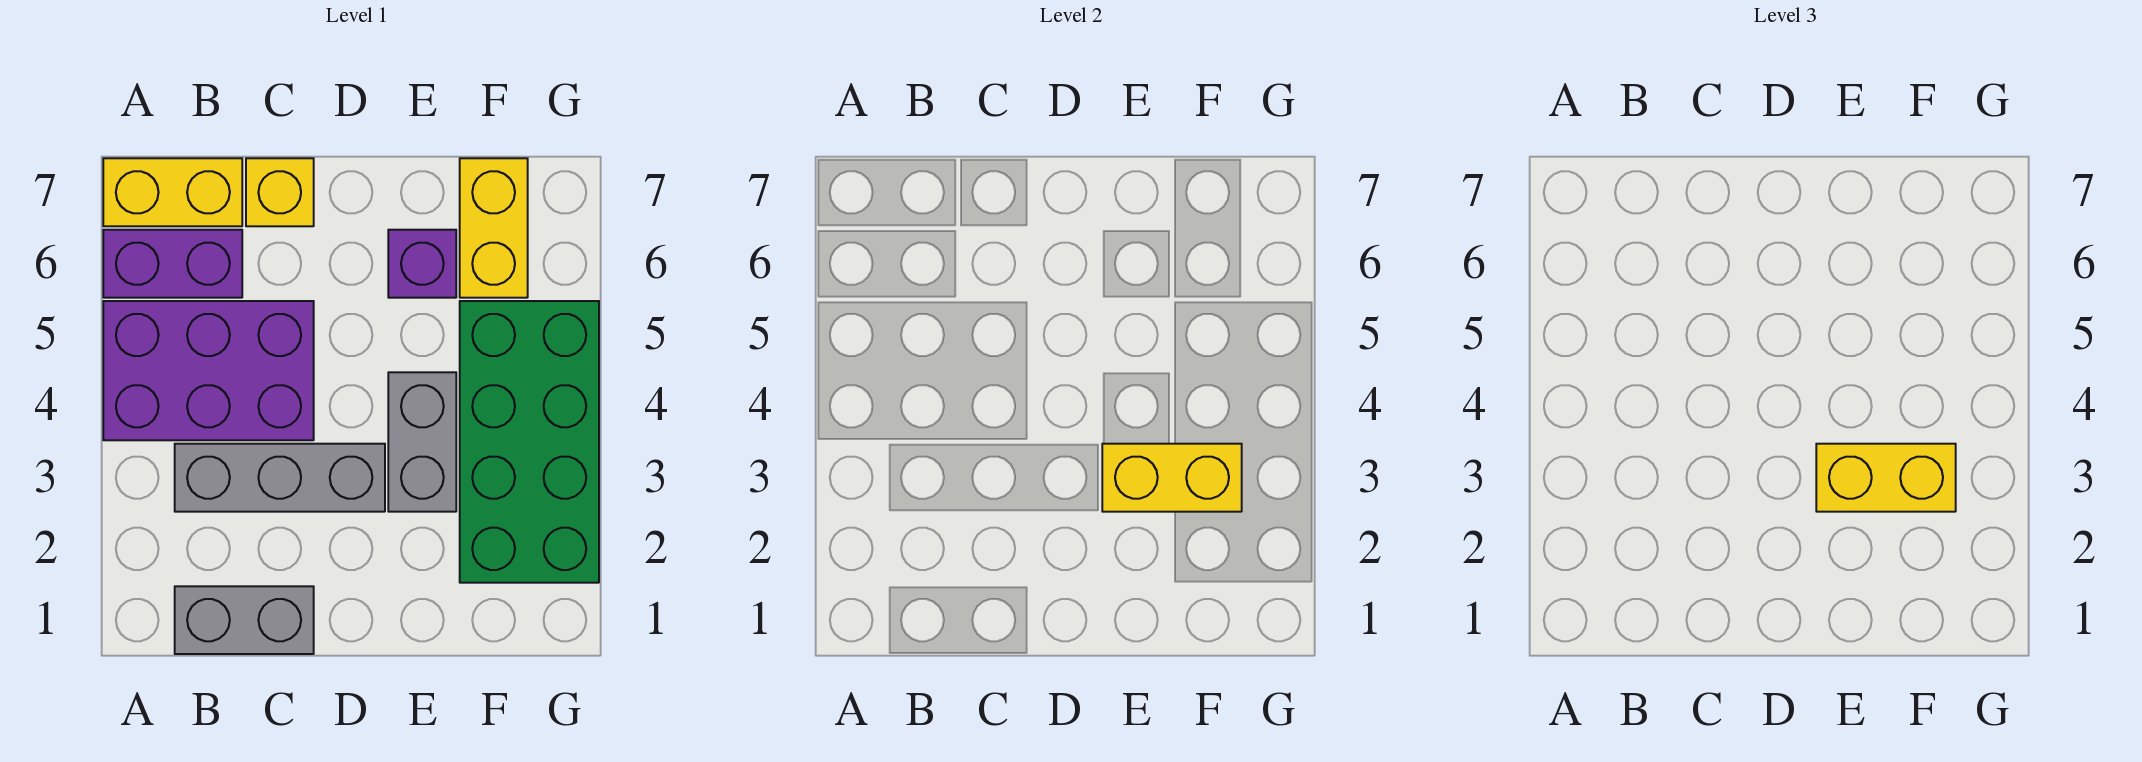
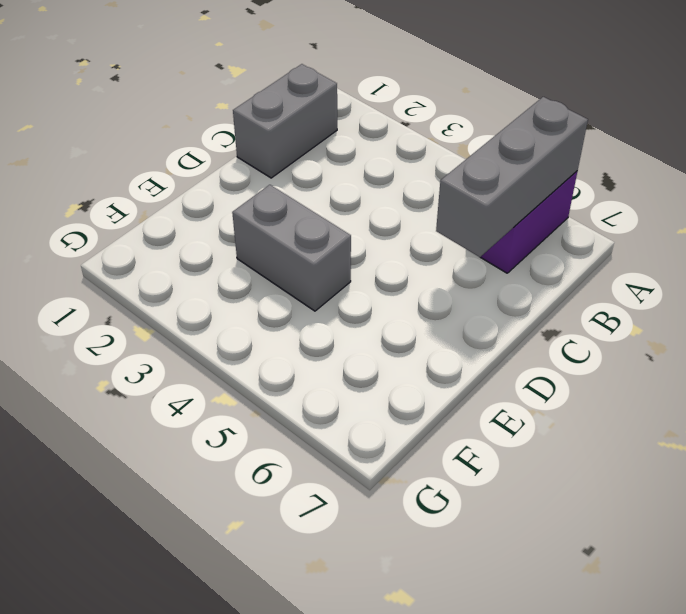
grey brick A6:C6 level 2 -> grey brick B3:D3 level 1
none -> purple brick A4:C5 level 1
none -> yellow brick A7:B7 level 1
none -> yellow brick C7 level 1

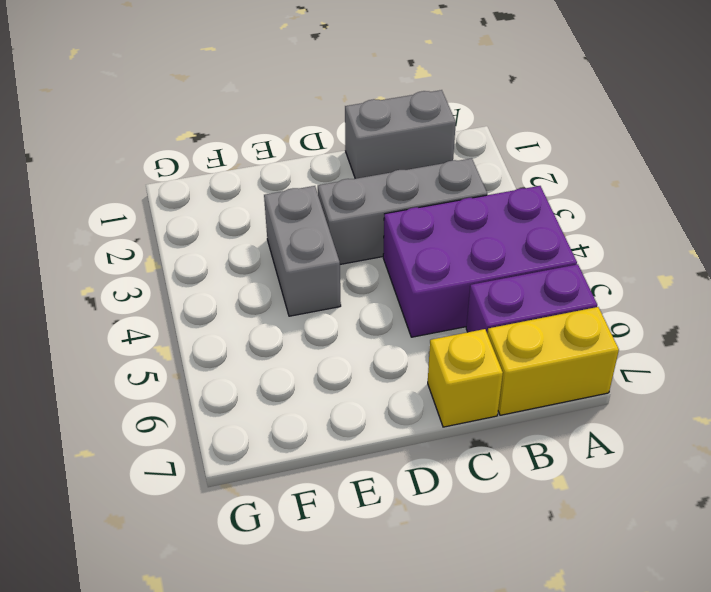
none -> purple brick E6 level 1
none -> green brick F2:G5 level 1
none -> yellow brick F6:F7 level 1

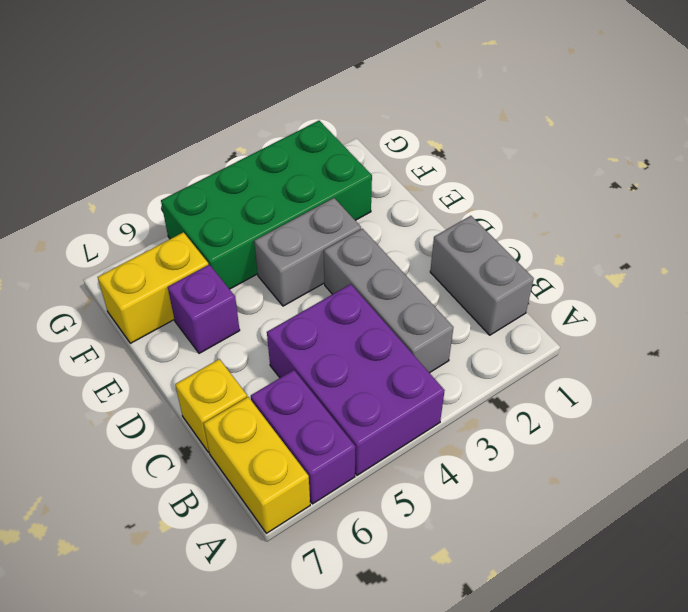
none -> yellow brick E3:F3 level 2
none -> yellow brick E3:F3 level 3

